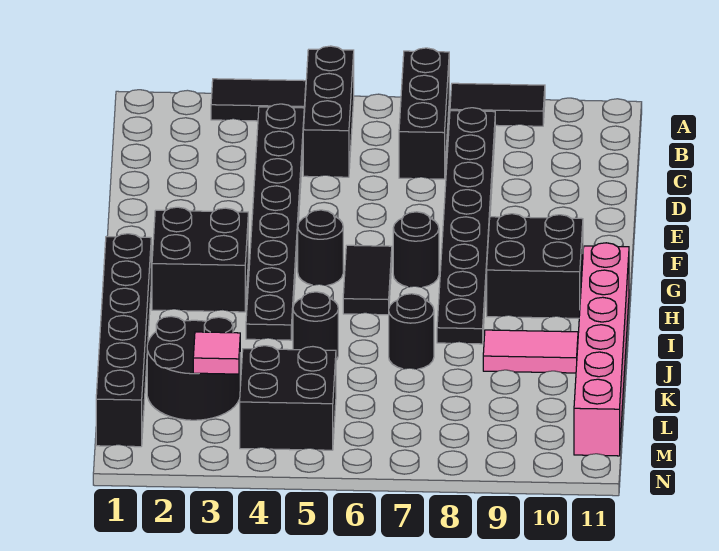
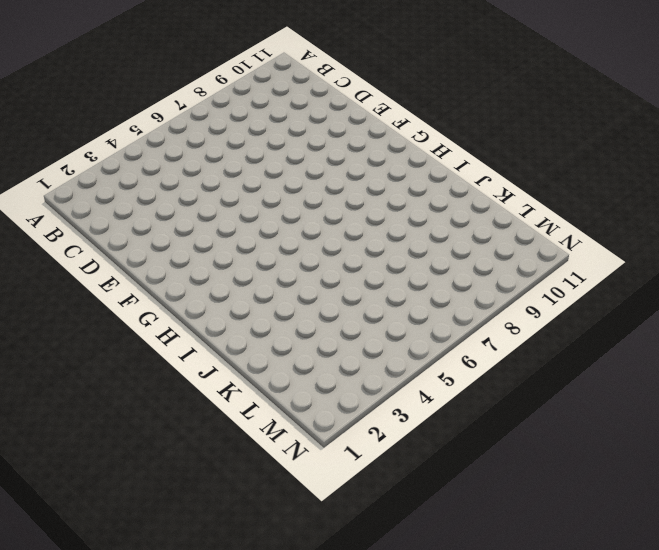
none -> black tile A3:A4 level 1
none -> black brick A5:C5 level 1
none -> black brick A7:C7 level 1

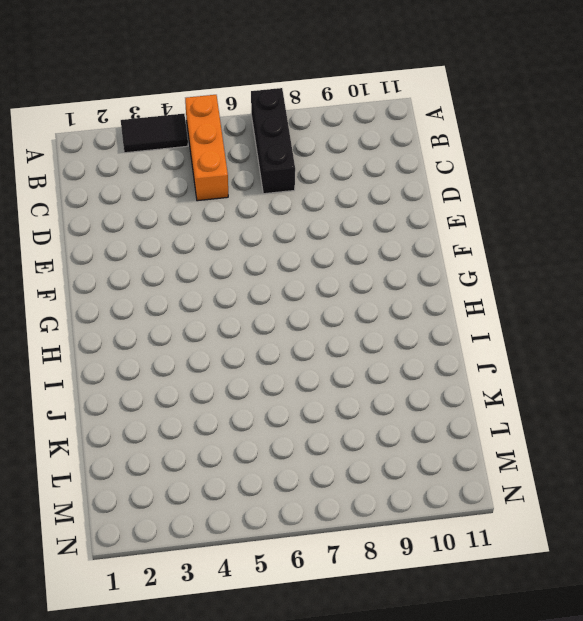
orange brick A5:C5 level 1 -> black brick A5:C5 level 1
none -> black tile A8:A9 level 1
none -> black plate B4:I4 level 1
none -> black plate B8:I8 level 1

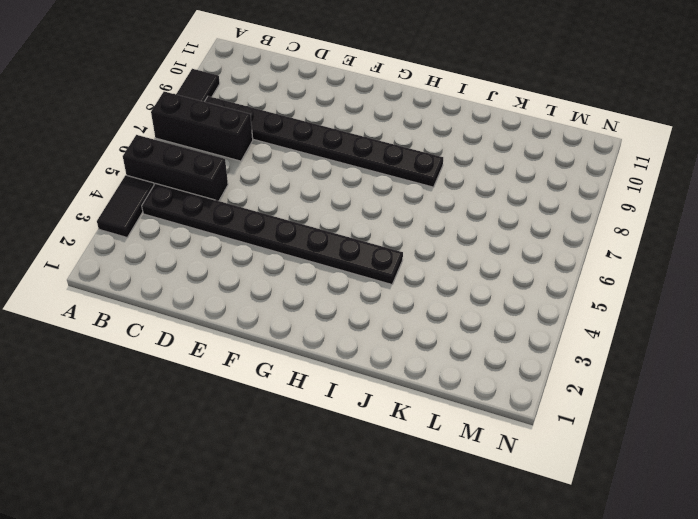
none -> black brick G2:H3 level 1
none -> black round brick G5 level 1
none -> black tile G6:H6 level 1

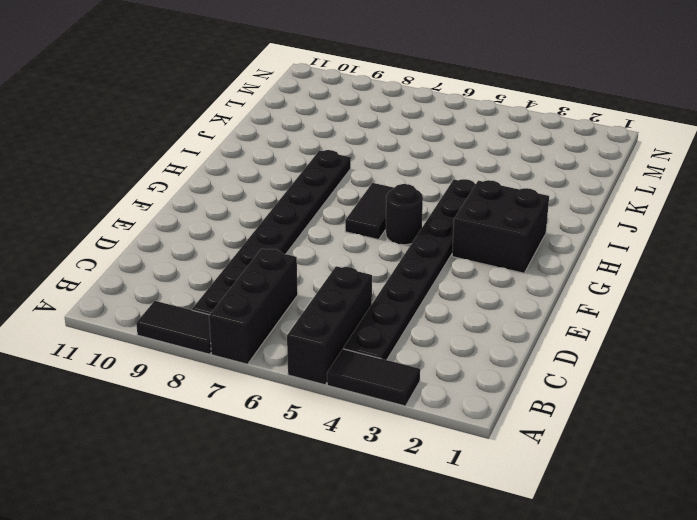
none -> black round brick G7 level 1
none -> black brick G9:H10 level 1
none -> black brick H1:M1 level 1

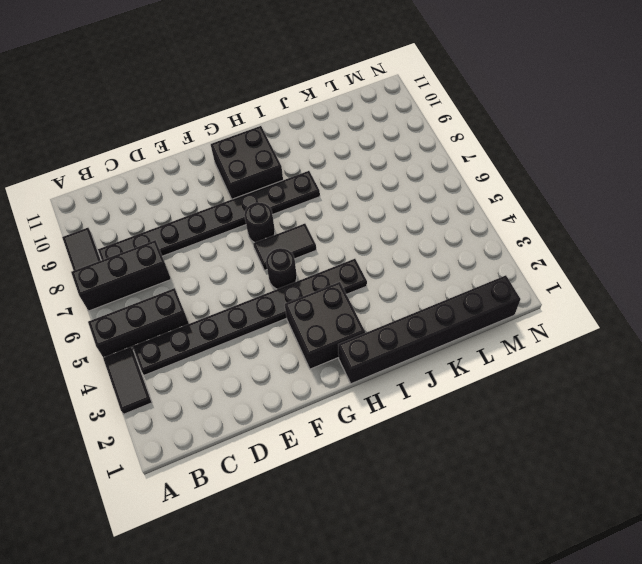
none -> pink brick H11:M11 level 1
none -> black round brick J5 level 1
none -> black round brick J7 level 1

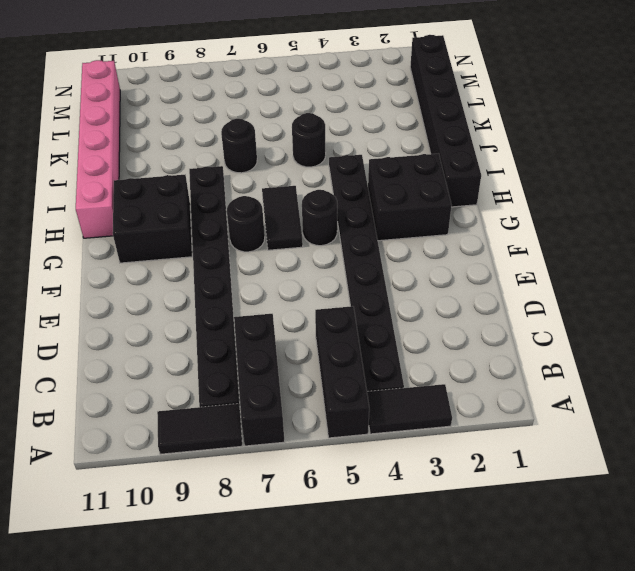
none -> pink tile J9:J10 level 1
none -> black round brick K2:L3 level 1
none -> black brick L4:M5 level 1

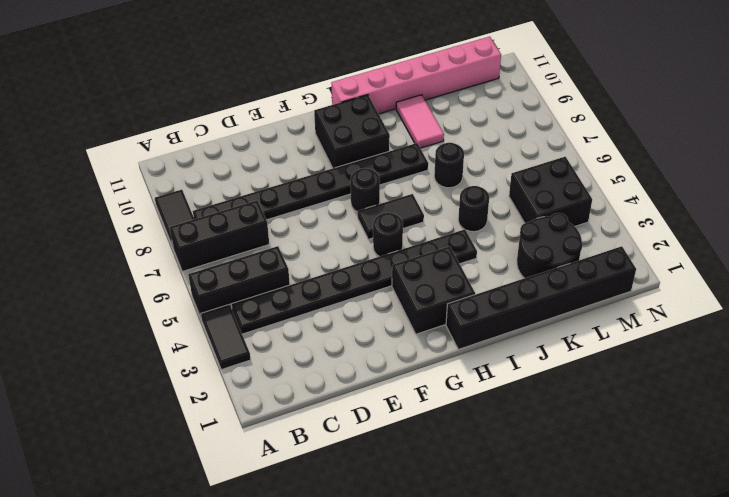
none -> pink tile L3 level 2

